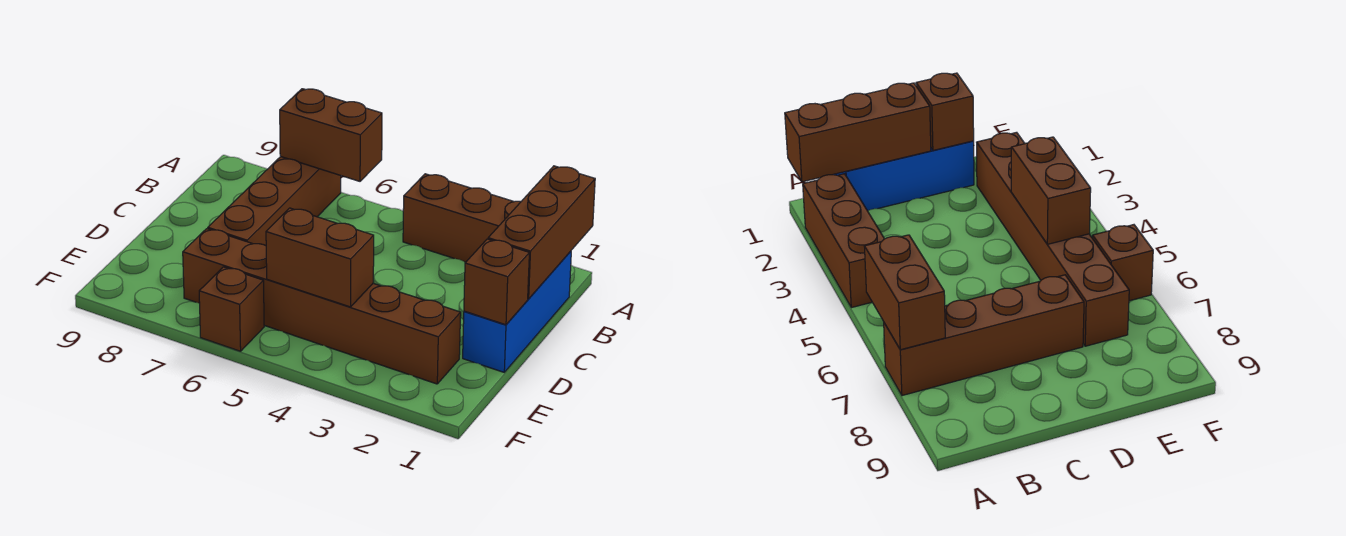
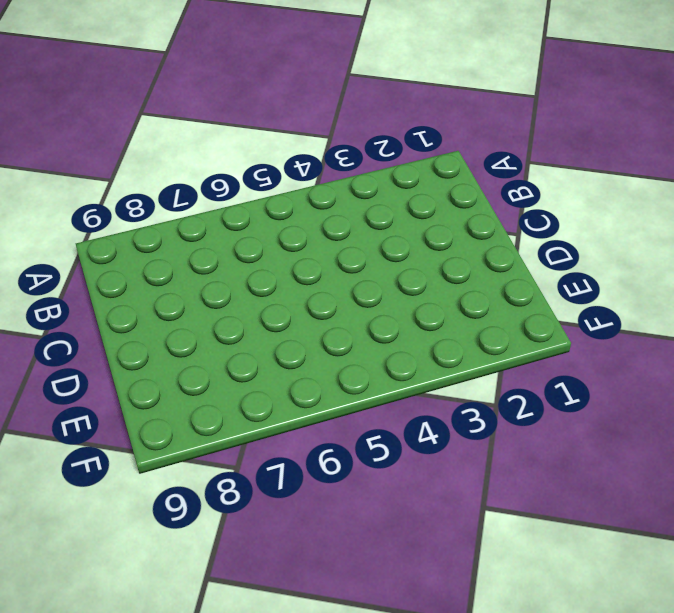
none -> brown brick A2:A4 level 1
none -> brown brick A7:D7 level 1

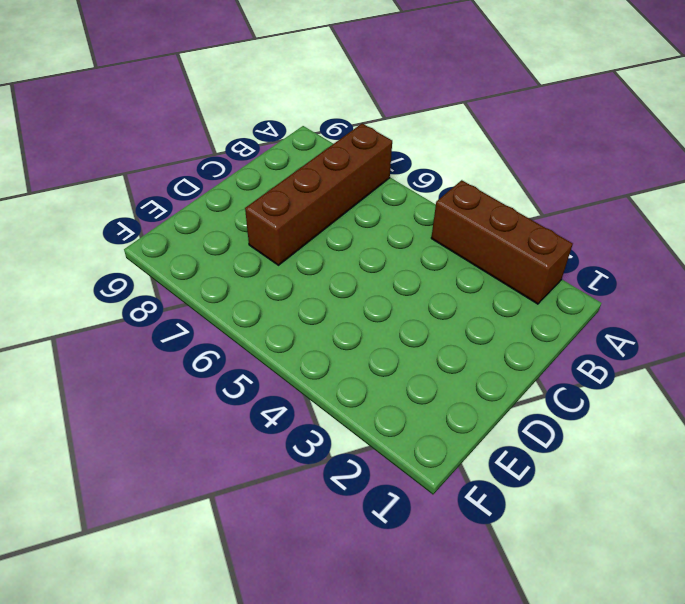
none -> blue brick B1:D1 level 1
none -> brown brick E2:E7 level 1

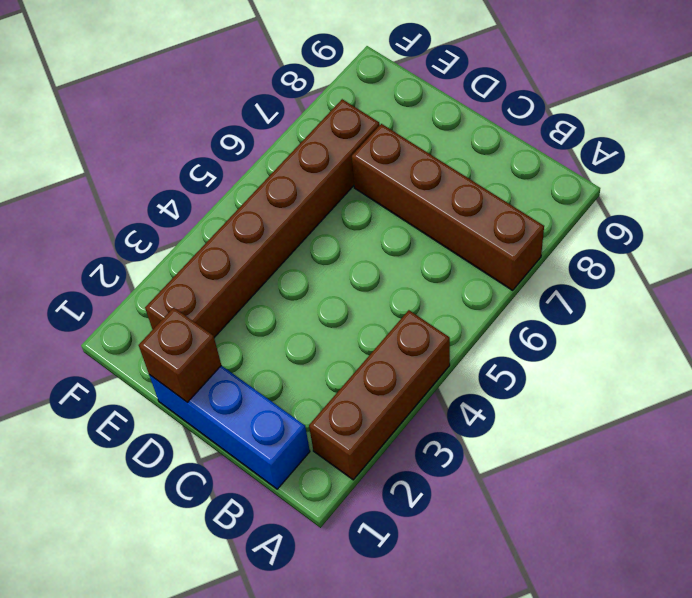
none -> brown brick F6 level 1
none -> brown brick A1:C1 level 2

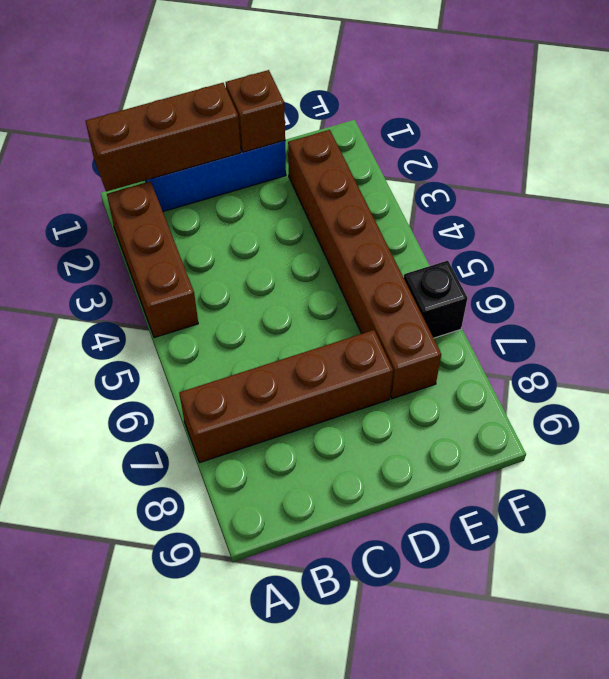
black brick F6 level 1 -> brown brick F6 level 1
none -> brown brick A6:A7 level 2
none -> brown brick E4:E5 level 2

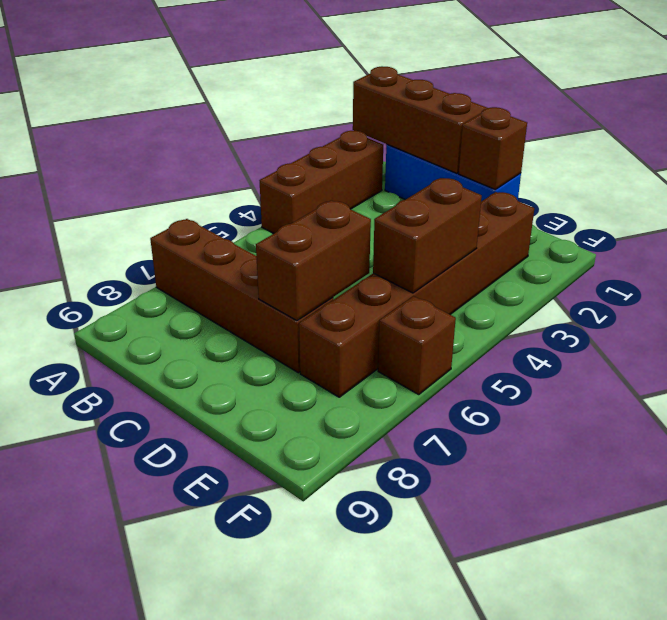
brown brick D6:D7 level 2 -> brown brick A6:A7 level 2

